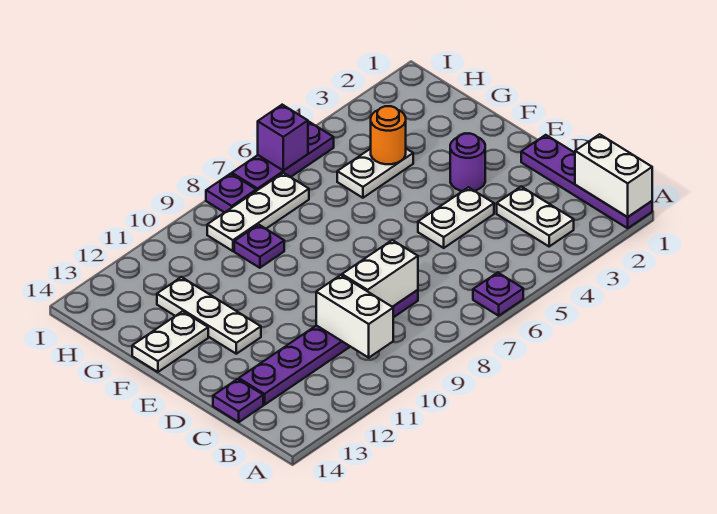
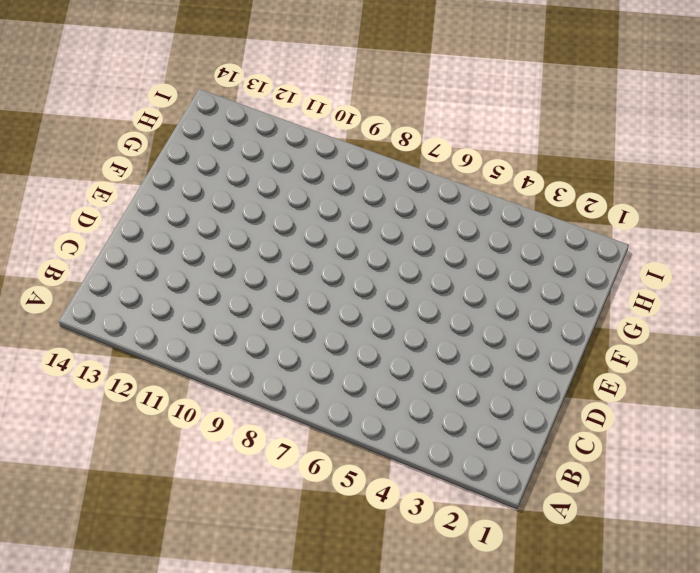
none -> purple plate A1:D1 level 1
none -> purple plate A6 level 1
none -> white plate B3:C3 level 1

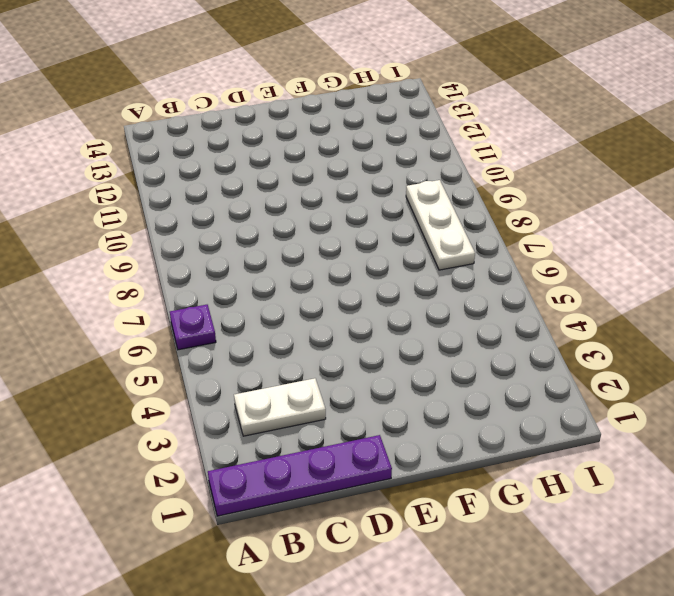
none -> purple plate C8:C13 level 1
none -> purple plate C14 level 1
none -> white plate D4:D5 level 1

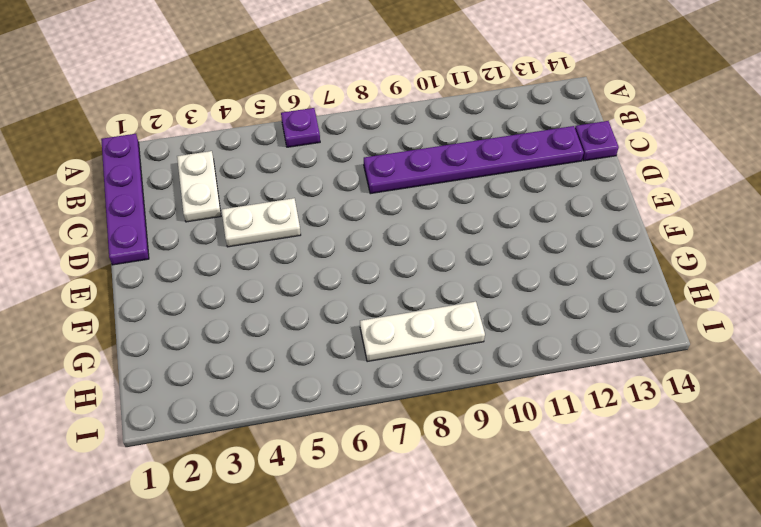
none -> purple round brick E3 level 1
none -> white plate E12:G12 level 1
none -> white plate F13:F14 level 1

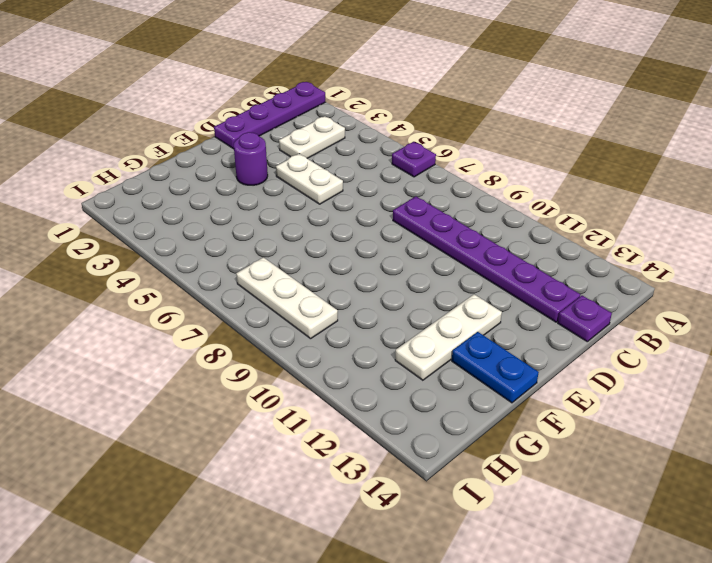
blue plate F13:F14 level 1 -> white plate F13:F14 level 1
none -> white plate G4:G5 level 1
none -> purple plate G9 level 1
none -> purple plate I5:I7 level 1

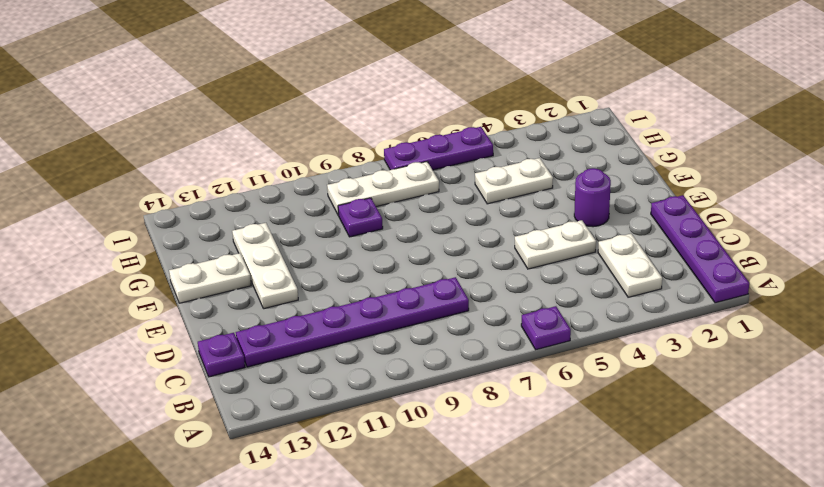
none -> purple plate I8 level 1
none -> white brick A1:B1 level 2
none -> white brick B10:C10 level 2

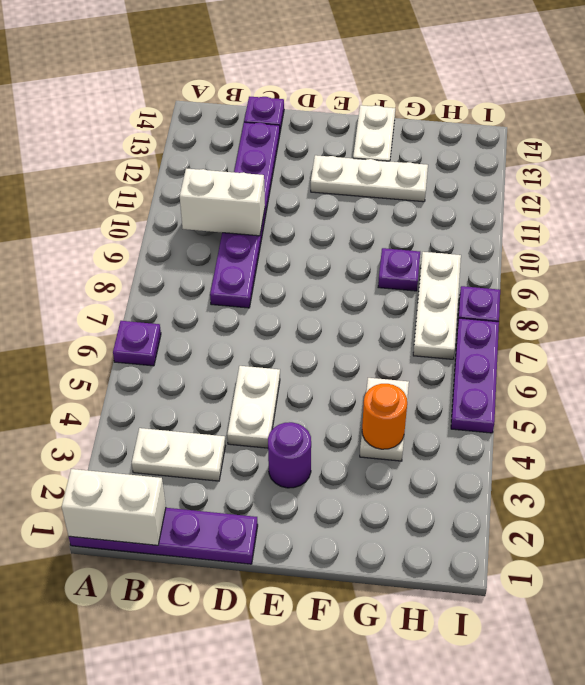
none -> white brick C8:C9 level 2
none -> purple brick I6 level 2

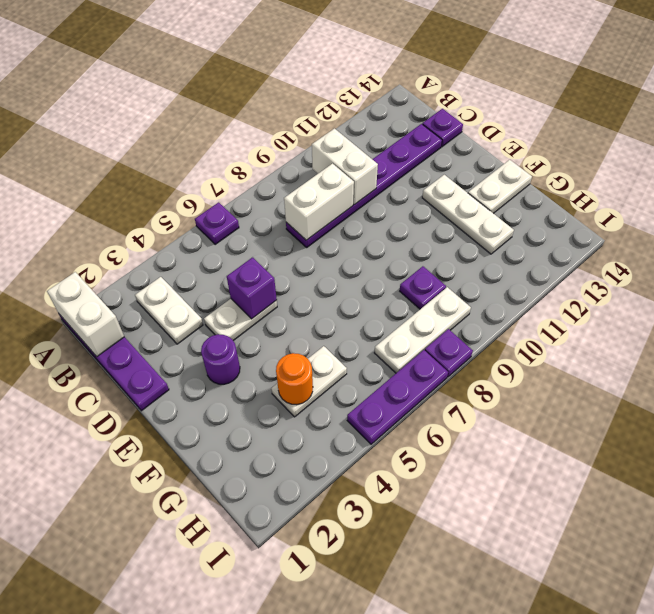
purple brick D5 level 2 -> purple brick I6 level 2

